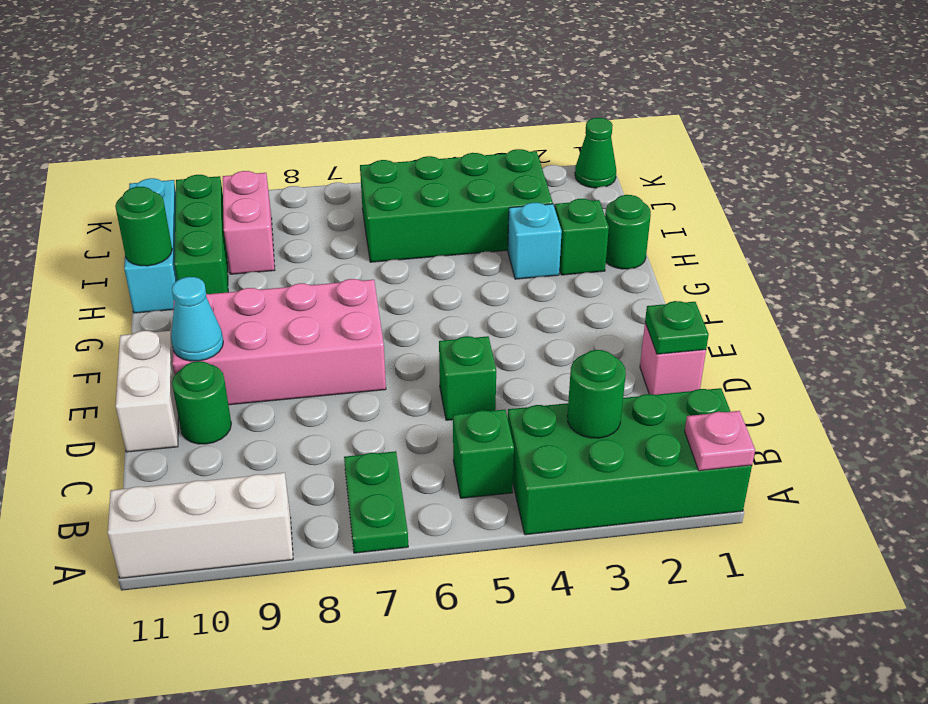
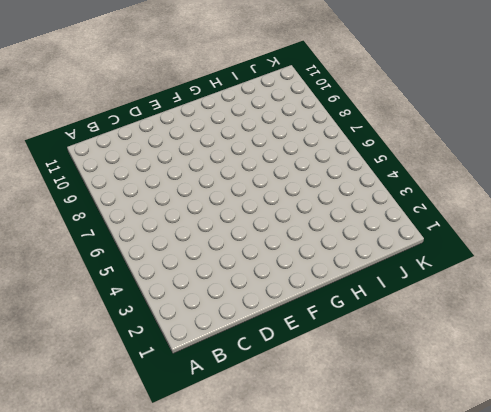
none -> green brick A1:B4 level 1
none -> green plate A7:B7 level 1
none -> white brick A9:A11 level 1

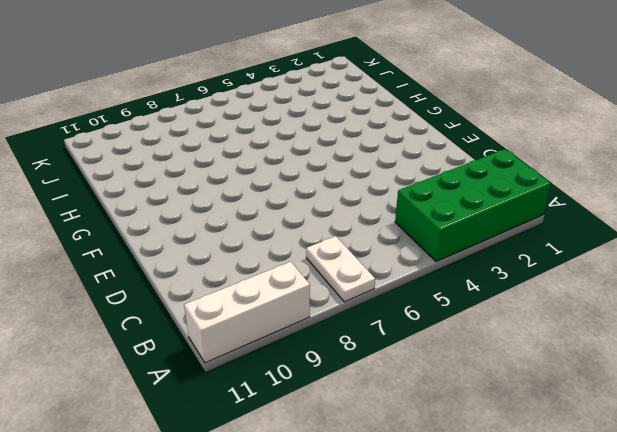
white plate A7:B7 level 1 -> green plate A7:B7 level 1
none -> green brick B5 level 1
none -> pink brick D1 level 1
none -> green brick D5 level 1

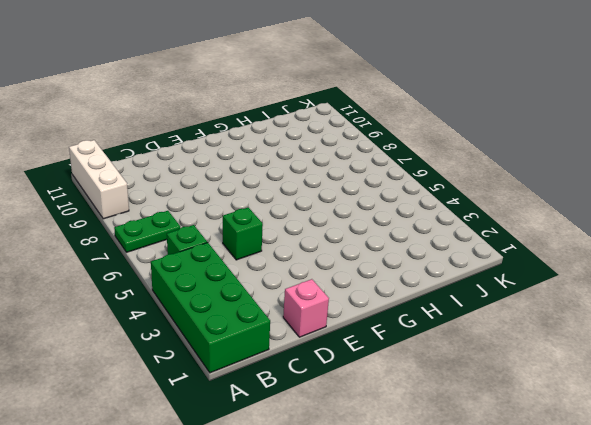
none -> green round brick D10 level 1
none -> white brick D11:E11 level 1
none -> pink brick E7:F10 level 1

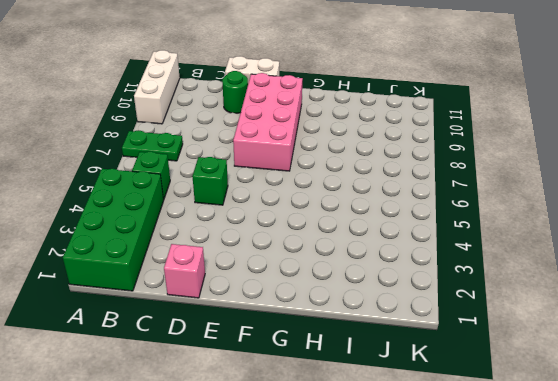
none -> green round brick H1 level 1
none -> green brick H2 level 1
none -> cyan brick H3 level 1

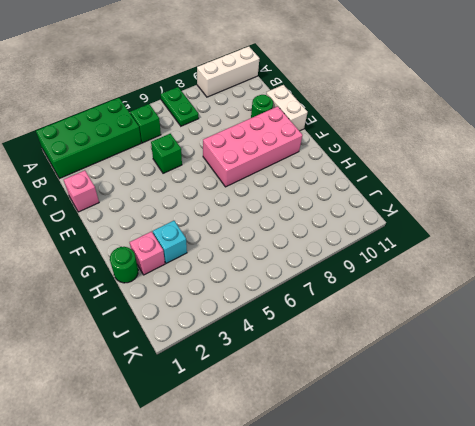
pink brick H2 level 1 -> green brick H2 level 1
none -> green brick H10:J10 level 1
none -> cyan brick H11:J11 level 1
none -> green brick I3:J6 level 1

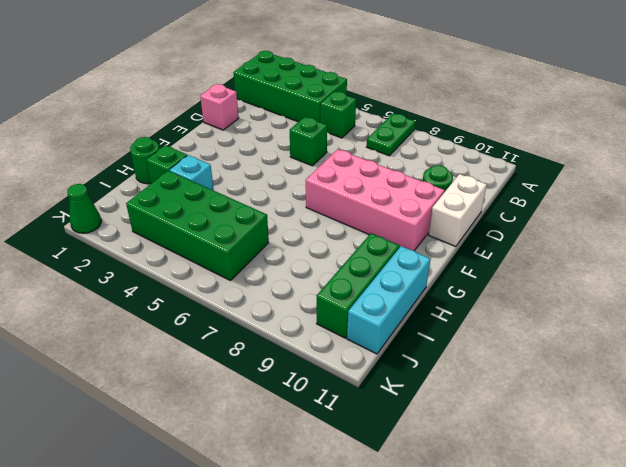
none -> white brick A9:A11 level 1
none -> pink brick I9:J9 level 1
none -> pink plate A1 level 2

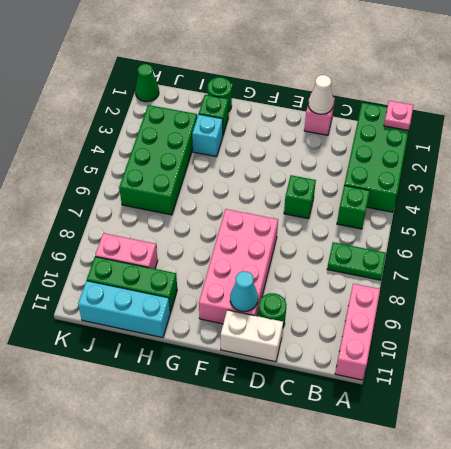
pink brick A9:A11 level 1 -> white brick A9:A11 level 1
white cone D1 level 2 -> green plate D1 level 2
none -> green round brick B3 level 2
none -> green round brick H11 level 2

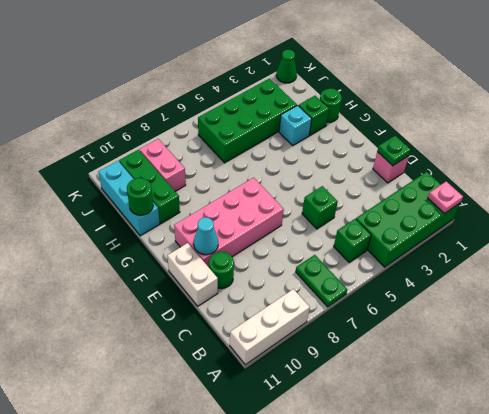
none -> green round brick B3 level 2

